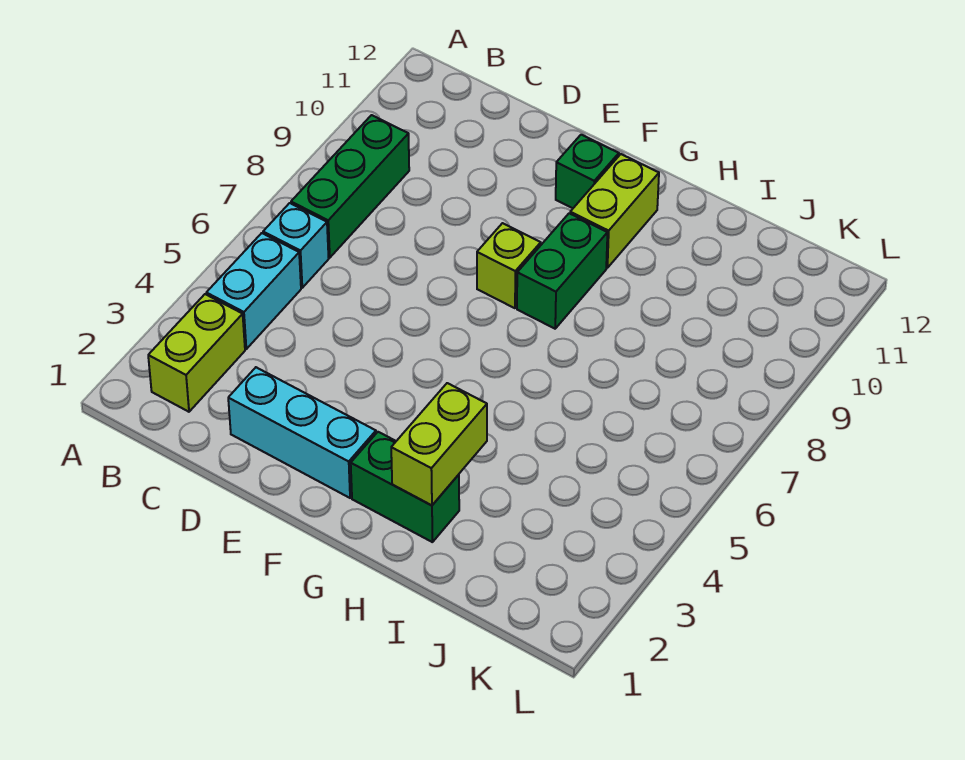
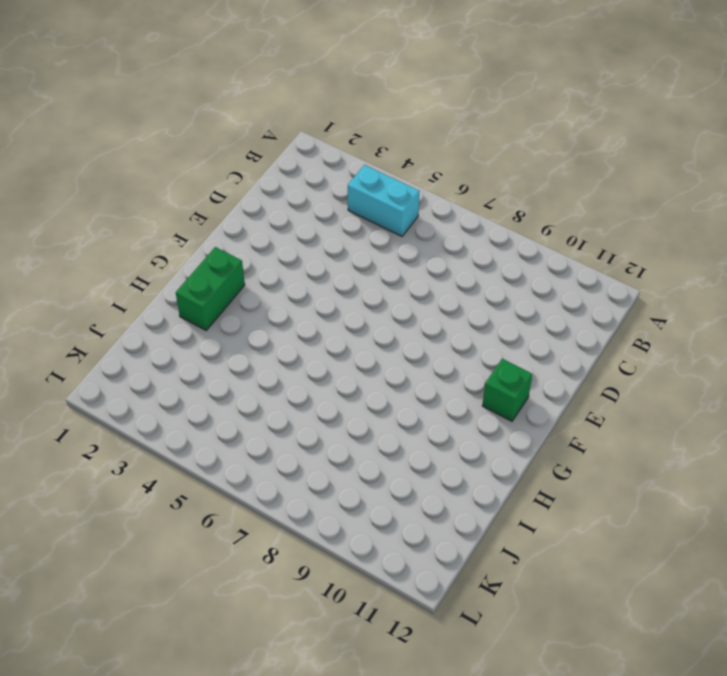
none -> lime brick B2:B3 level 1
none -> cyan brick B6 level 1

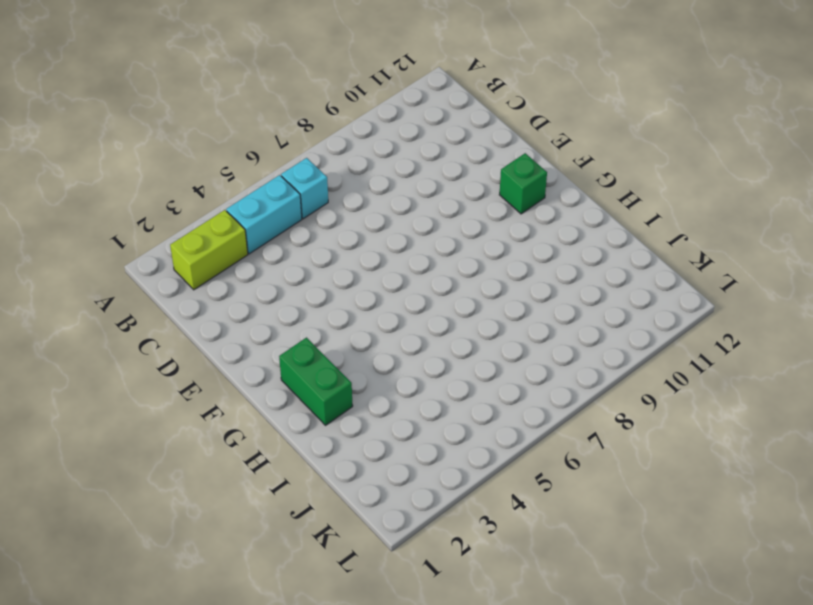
none -> green brick B7:B9 level 1
none -> cyan brick D2:F2 level 1

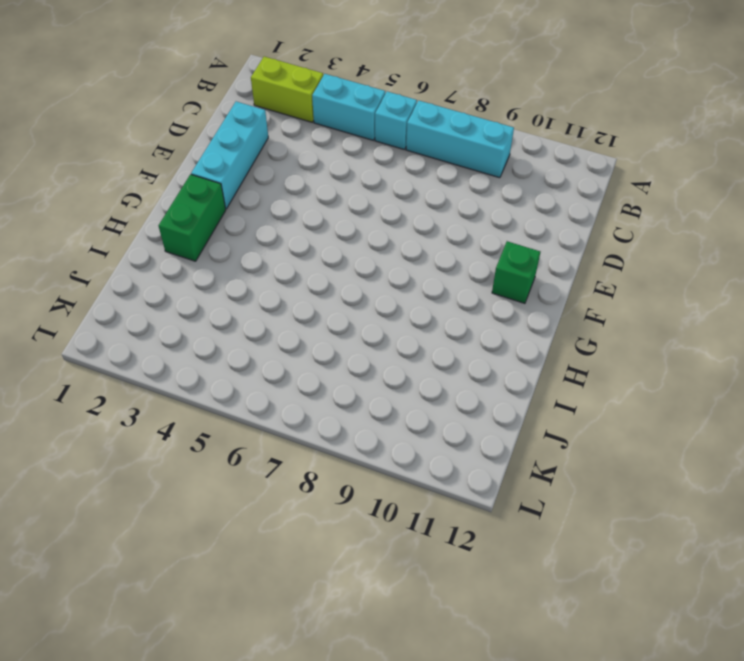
cyan brick B7:B9 level 1 -> green brick B7:B9 level 1
none -> lime brick F8 level 1
none -> green brick G8:G9 level 1

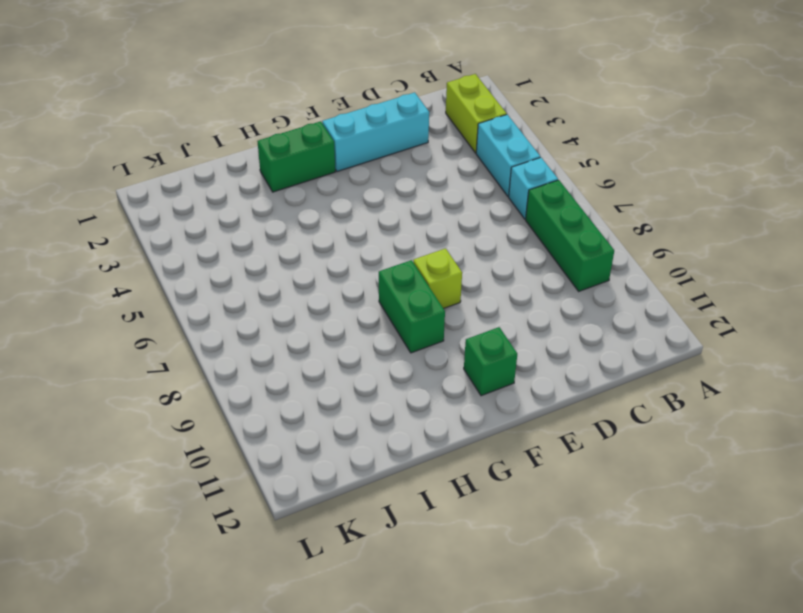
none -> lime brick G10:G11 level 1
none -> lime brick H2:H3 level 2

